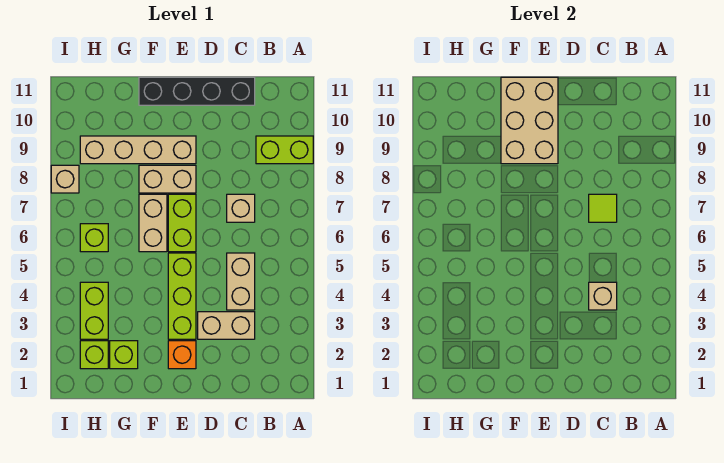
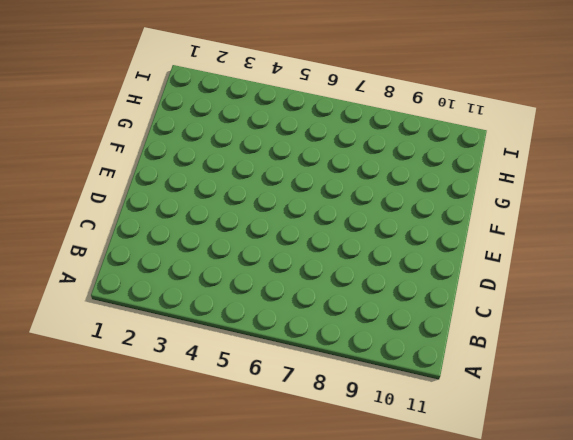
none -> lime brick A9:B9 level 1
none -> tan brick C3:D3 level 1
none -> tan brick C4:C5 level 1

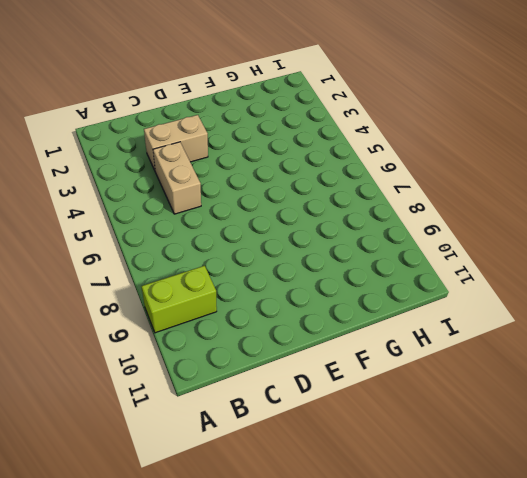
none -> tan brick C7 level 1
none -> black brick C11:F11 level 1
none -> orange brick E2 level 1

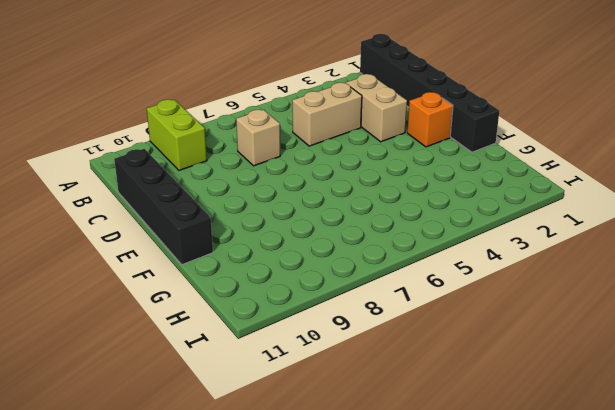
black brick A1:F1 level 1 -> none
none -> lime brick E3:E5 level 1
none -> lime brick E6:E7 level 1
none -> tan brick E8:F8 level 1

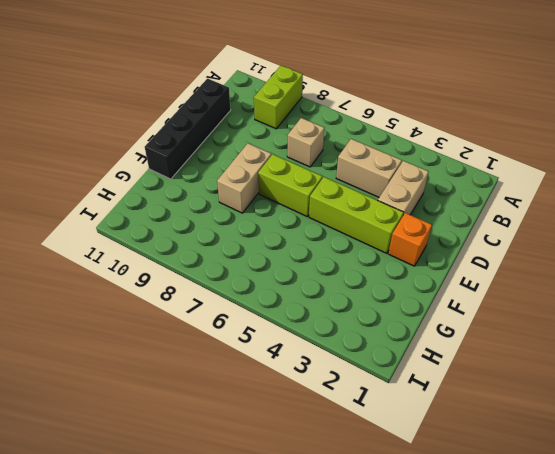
none -> tan brick E9:H9 level 1
none -> tan brick F6:F7 level 1
none -> lime brick G2 level 1

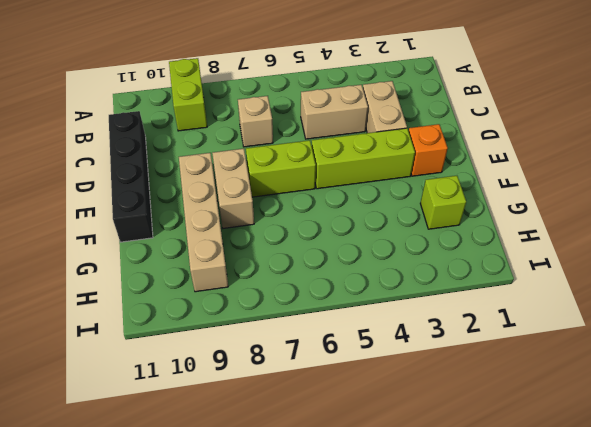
none -> tan brick F6:F7 level 1
none -> lime brick H2 level 1
none -> lime brick H3:H4 level 1

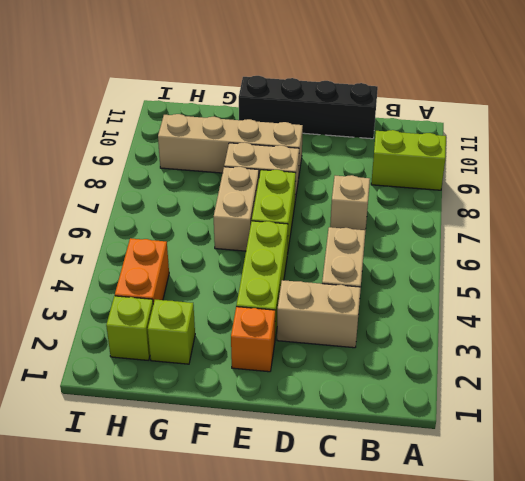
orange brick H3:H4 level 1 -> lime brick H3:H4 level 1
none -> lime brick H6 level 1
none -> tan brick I8 level 1
none -> tan brick C4 level 2

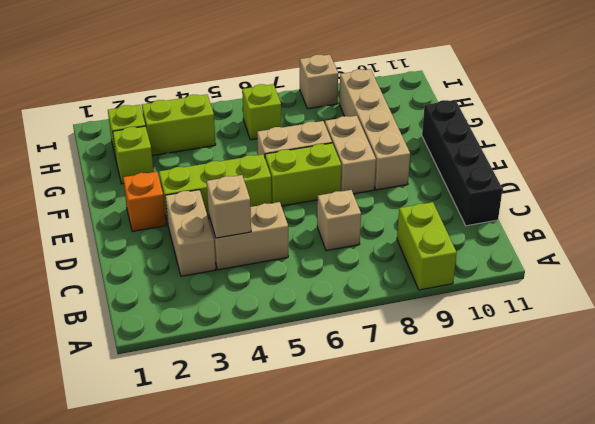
none -> lime tile C7 level 2
none -> tan brick E9:F11 level 2

